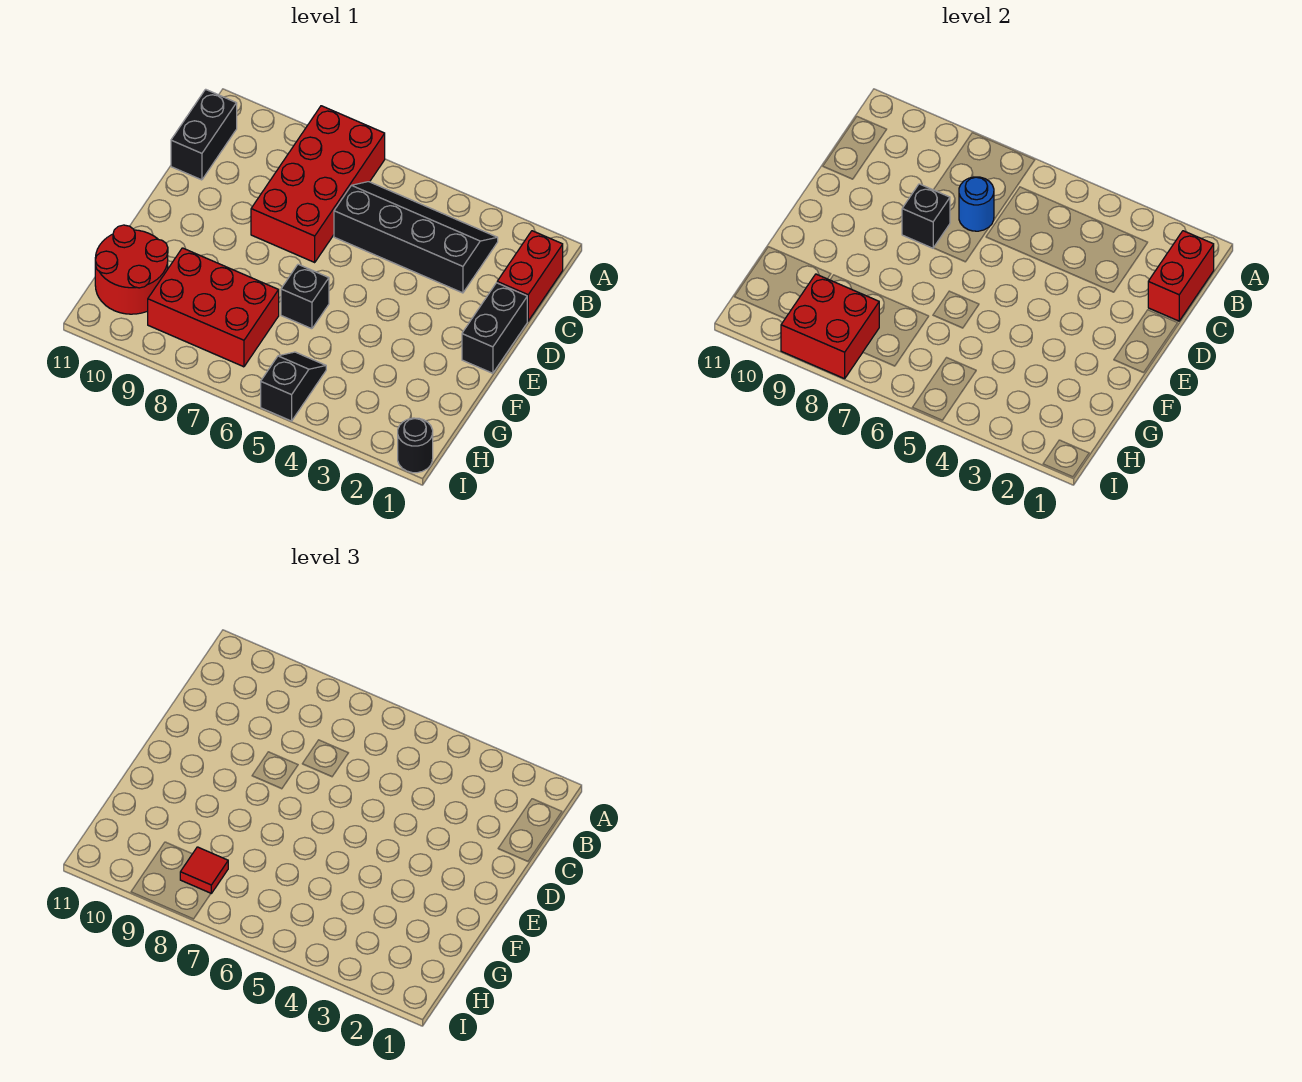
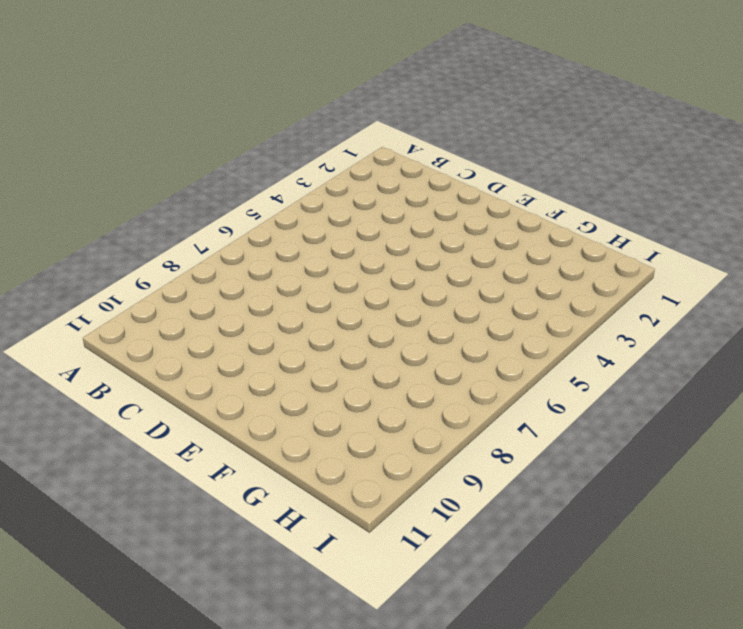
none -> red brick A7:D8 level 1
none -> red brick B1:C1 level 1
none -> black slope B3:C6 level 1 top C

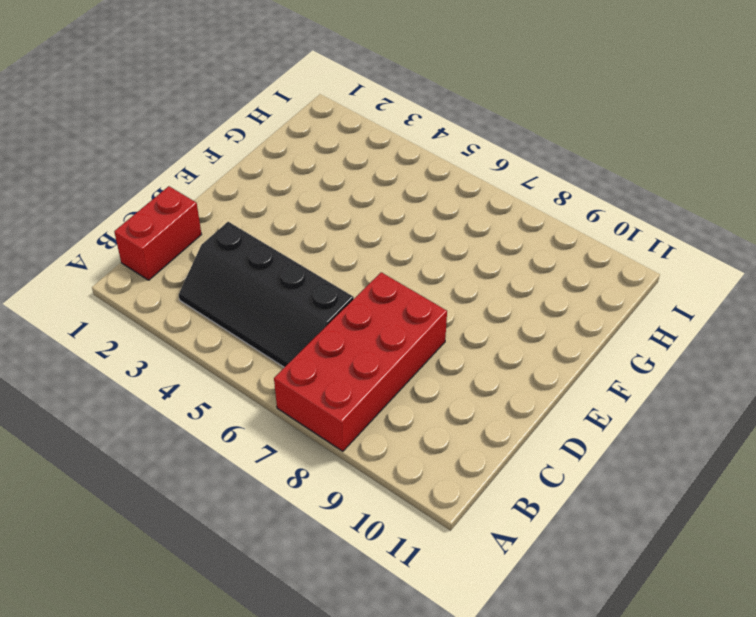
none -> black brick B11:C11 level 1
none -> black brick D1:E1 level 1
none -> black brick F6 level 1

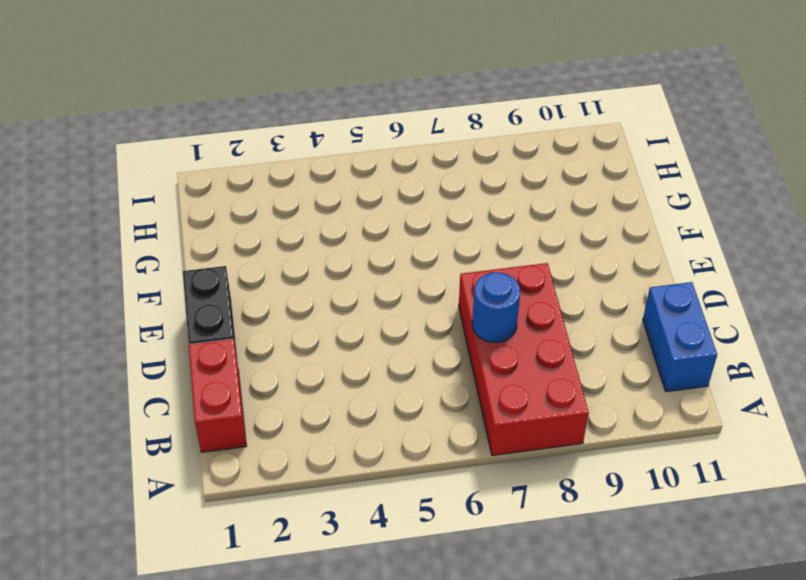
blue brick B11:C11 level 1 -> black brick B11:C11 level 1
none -> black slope B3:C6 level 1 top C
none -> black brick F6 level 1
none -> red brick G7:H9 level 1

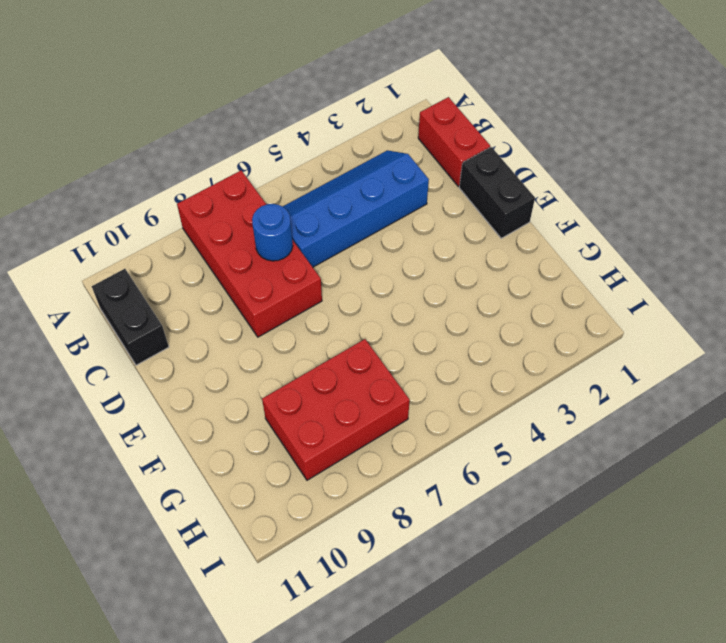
blue slope B3:C6 level 1 top C -> black slope B3:C6 level 1 top C
none -> black brick F6 level 1
none -> red round brick G10:H11 level 1
none -> black slope H5:I5 level 1 top I

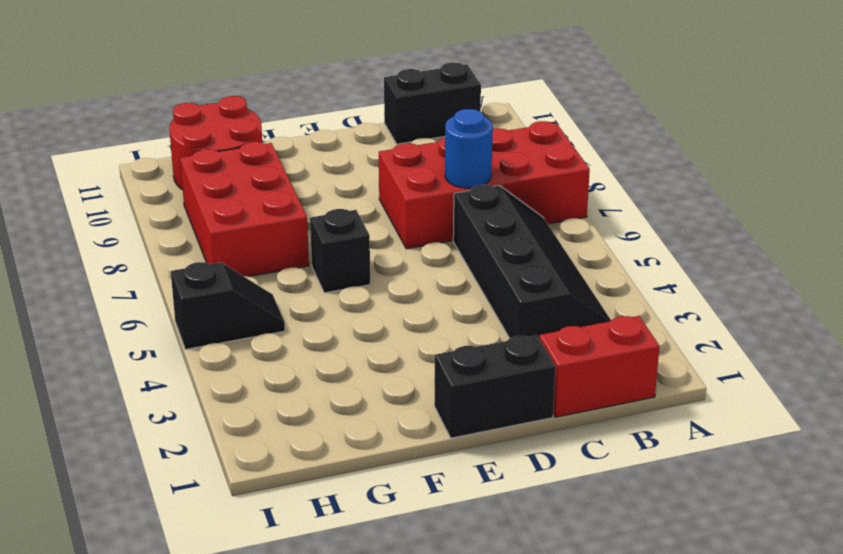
none -> black round brick I1 level 1
none -> red brick B1:C1 level 2
none -> black brick D8 level 2

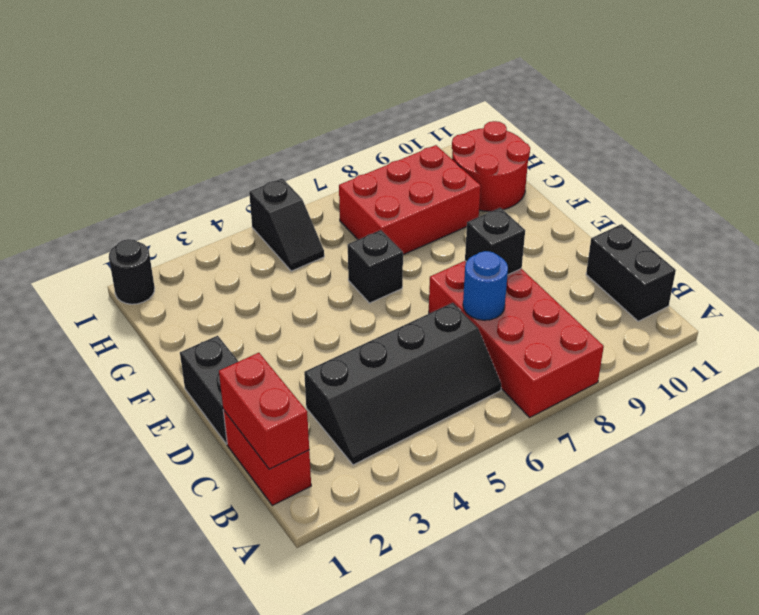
none -> red brick H8:I9 level 2
none -> red tile H8 level 3

